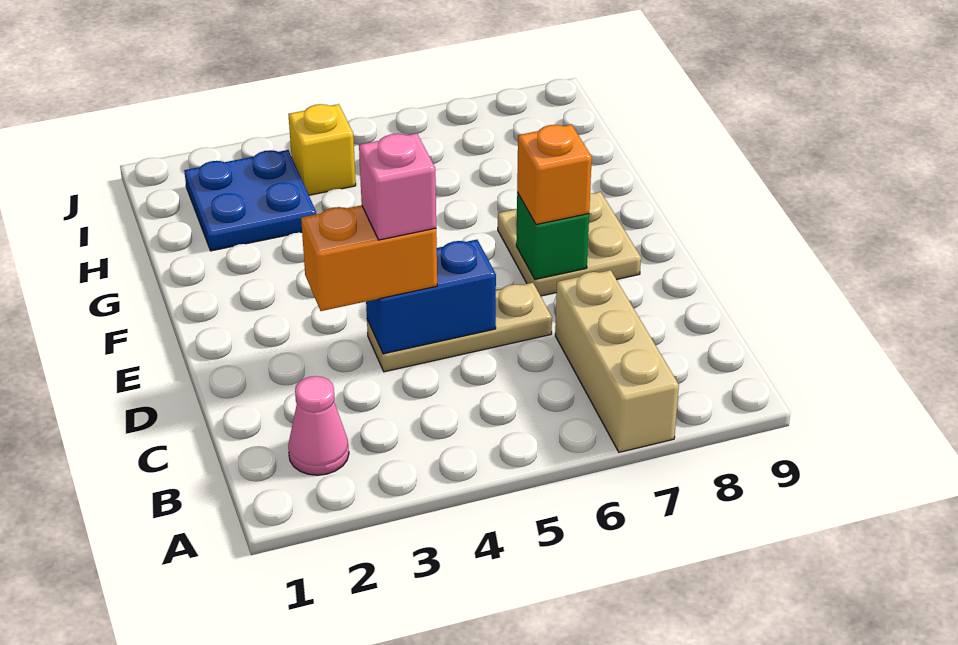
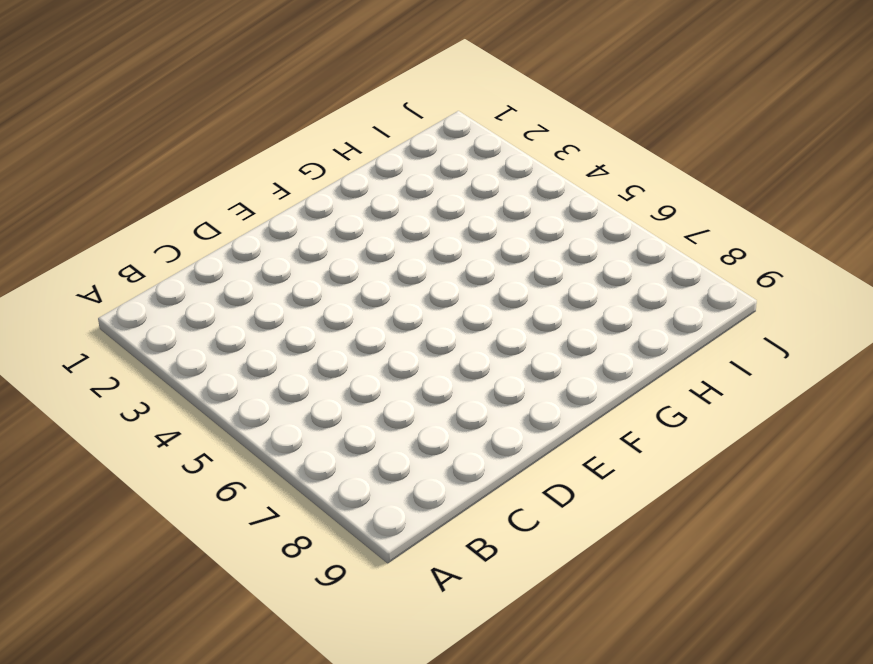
none -> tan brick A7:C7 level 1
none -> pink cone B2 level 1

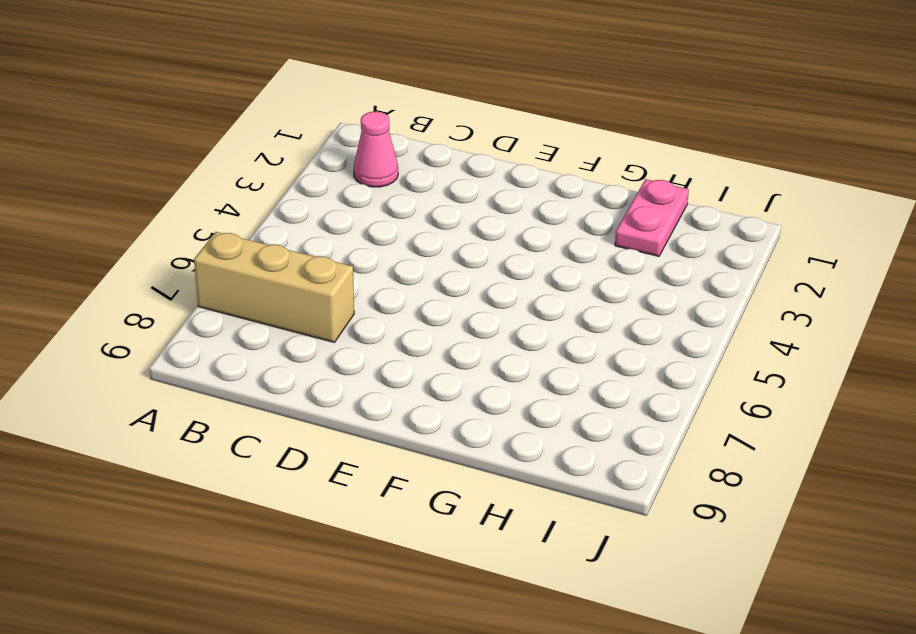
pink plate H1:H2 level 1 -> blue plate H2:I3 level 1
none -> tan plate D4:D6 level 1
none -> tan plate E7:F8 level 1

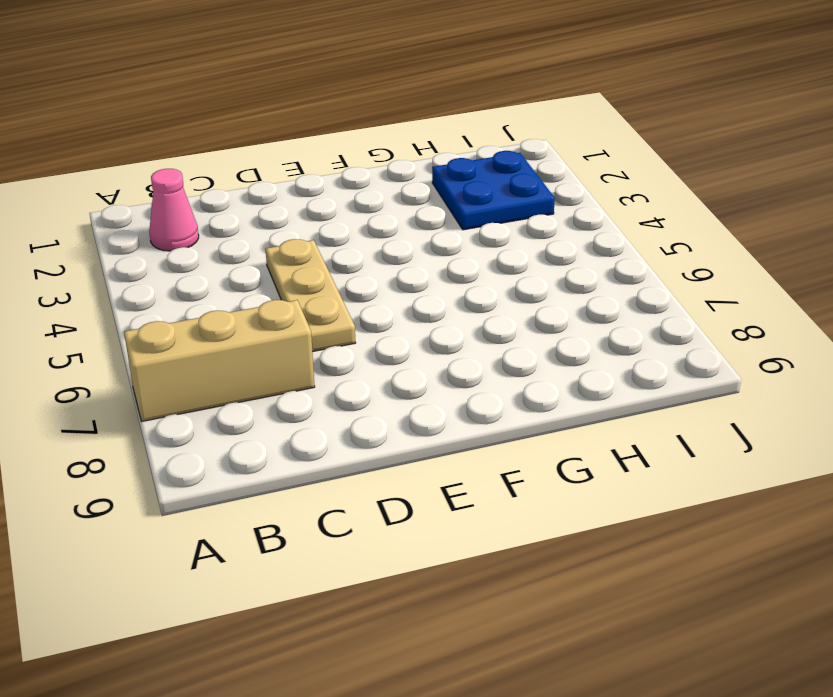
none -> tan plate E7:F8 level 1
none -> yellow brick I4 level 1

